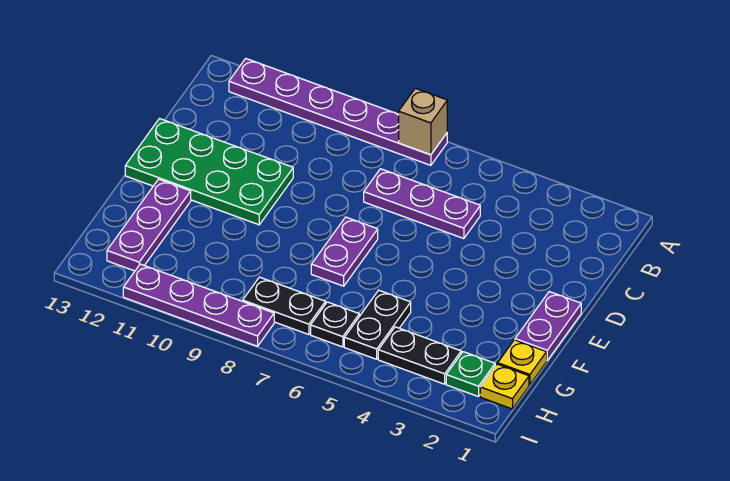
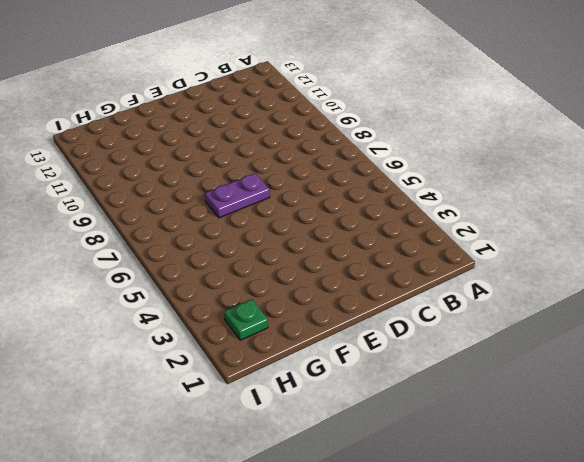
none -> purple plate A7:A12 level 1
none -> purple plate C5:C7 level 1
none -> green plate D10:E13 level 1

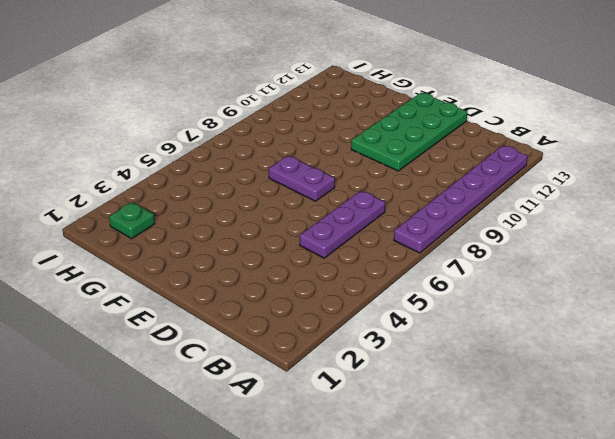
none -> purple plate E1:F1 level 1
none -> purple plate F12:H12 level 1
none -> yellow plate G1 level 1

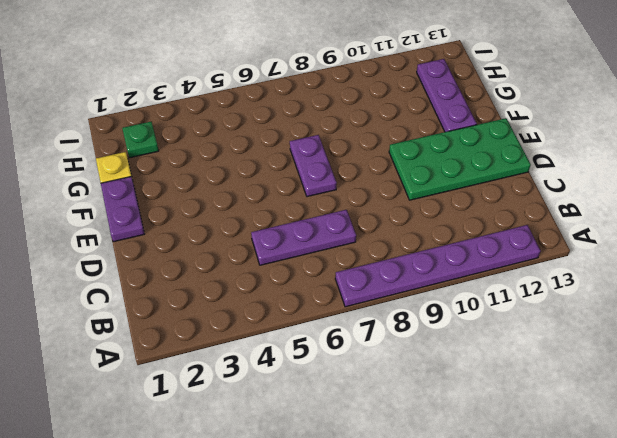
none -> black plate G5:H5 level 1
none -> yellow plate H1 level 1
none -> black plate H3:H4 level 1

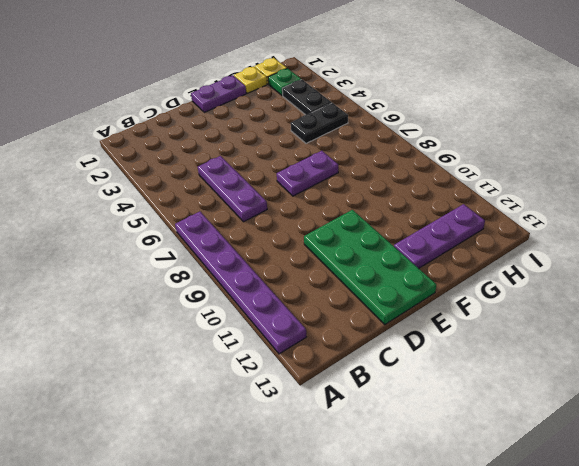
none -> black plate H6 level 1
none -> black plate H7:H8 level 1
none -> purple plate I8:I11 level 1

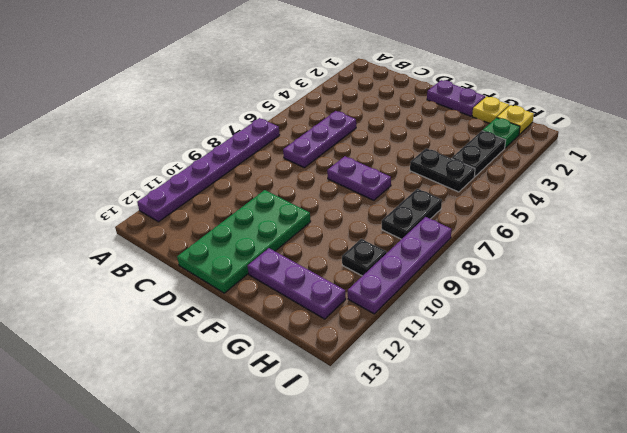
black plate H10 level 1 -> black plate H6 level 1
none -> tan brick A7 level 2

